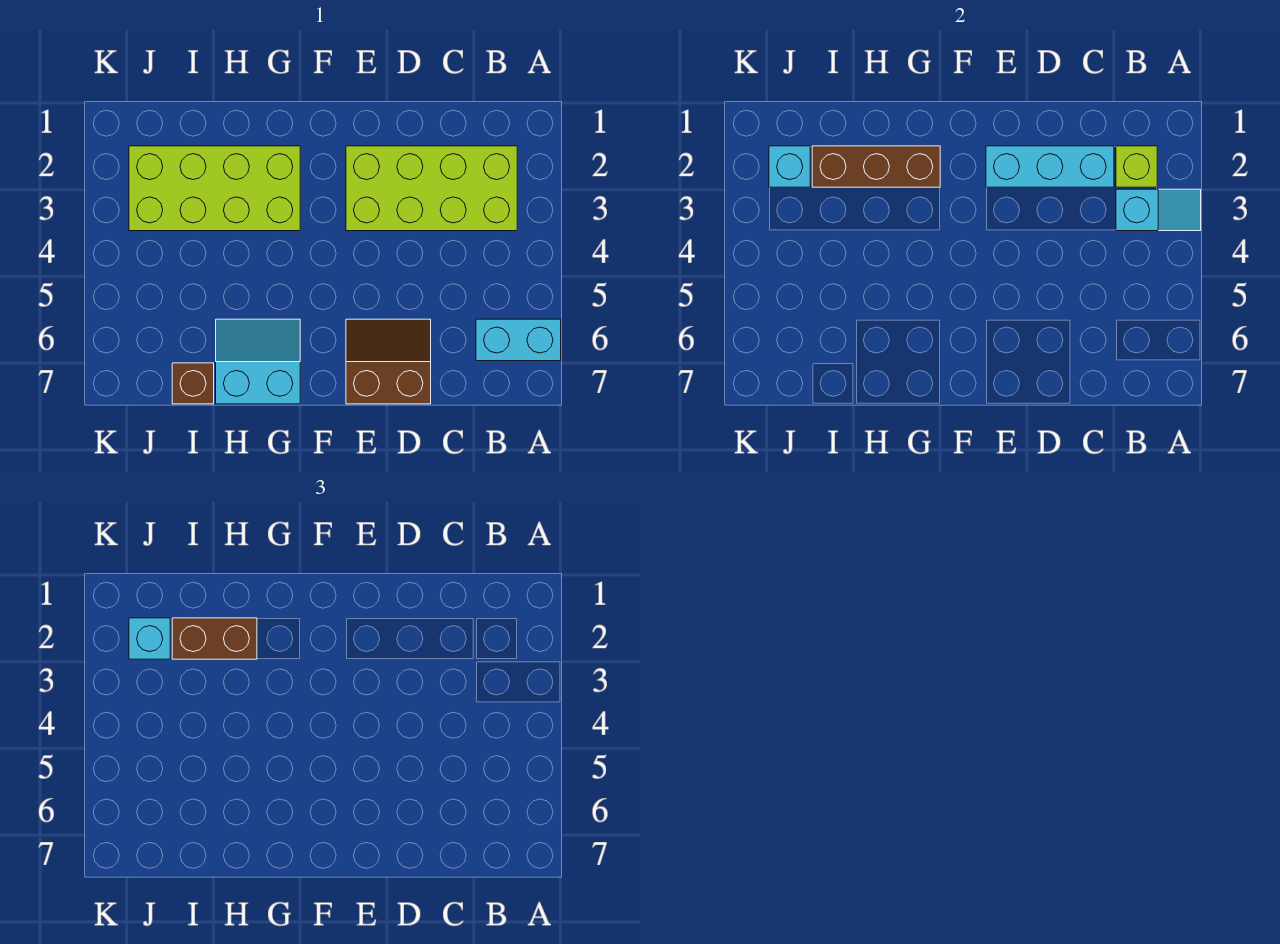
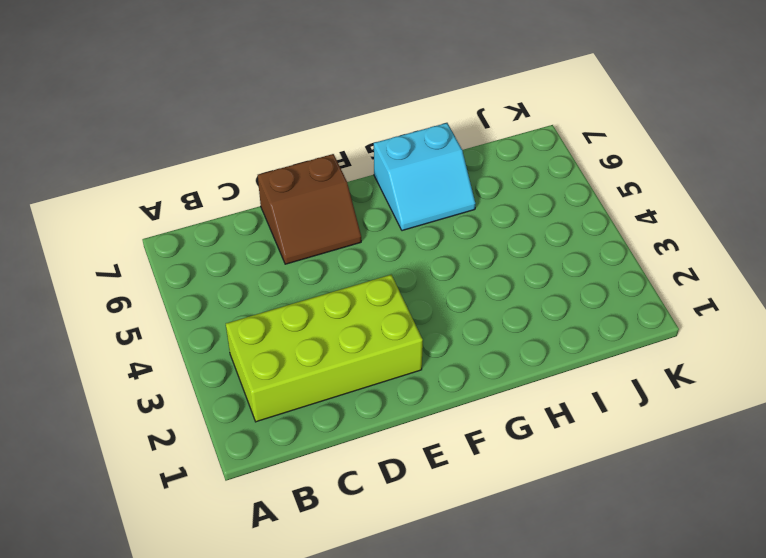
none -> cyan brick A6:B6 level 1
none -> lime brick G2:J3 level 1
none -> brown brick I7 level 1

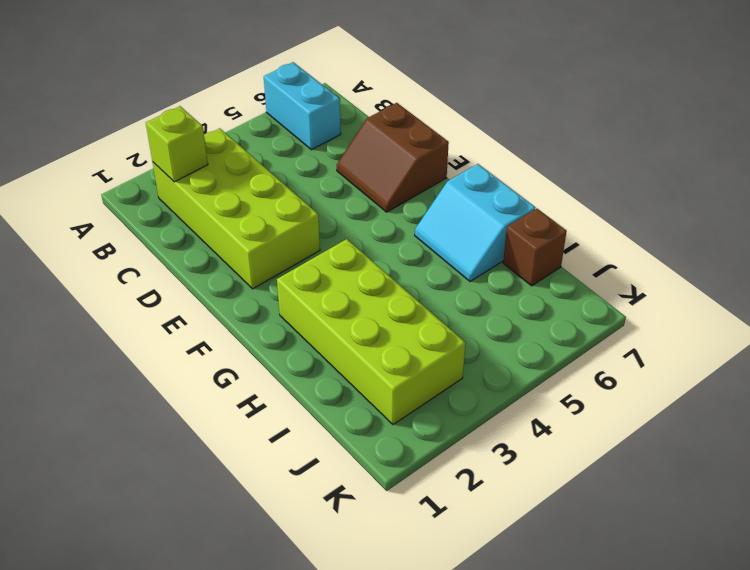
none -> cyan slope A3:B3 level 2 top B
none -> cyan brick C2:E2 level 2
none -> brown brick G2:I2 level 2

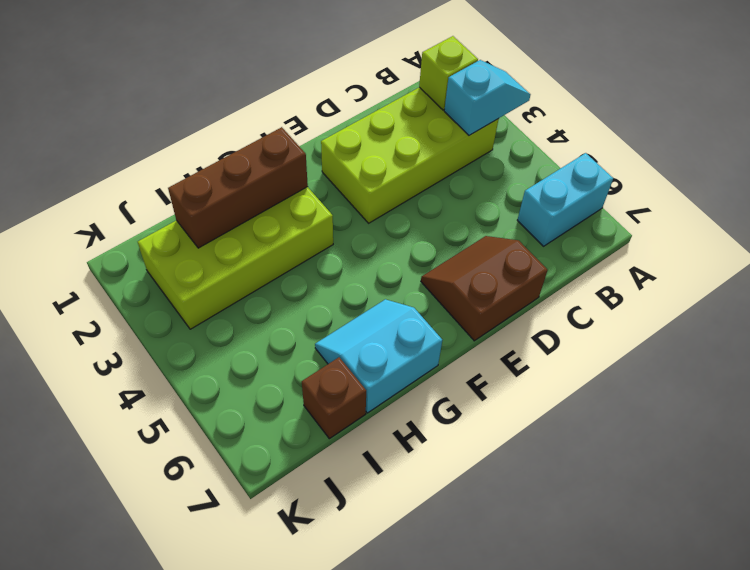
none -> cyan brick C2:E2 level 2
none -> cyan brick J2 level 2
none -> brown brick H2:I2 level 3

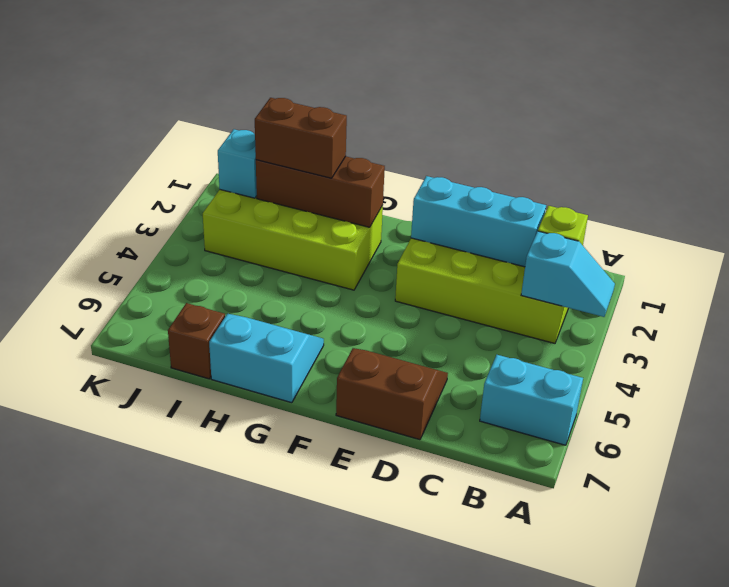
none -> cyan brick J2 level 3

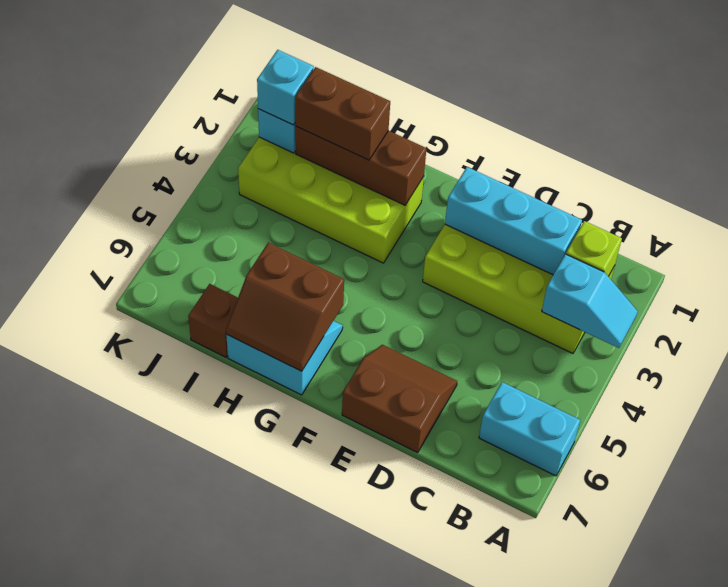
brown slope G6:H7 level 2 top 6 -> none

